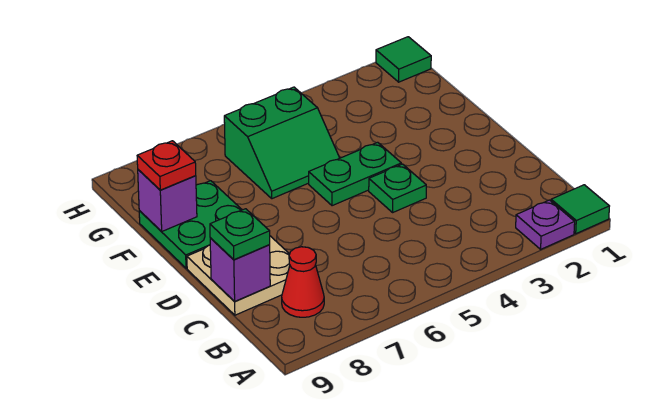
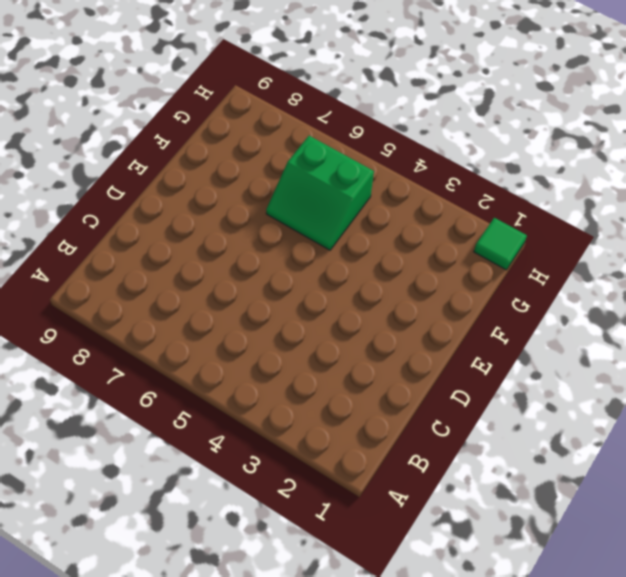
none -> green tile A1 level 1
none -> purple plate A2 level 1
none -> red cone B8 level 1

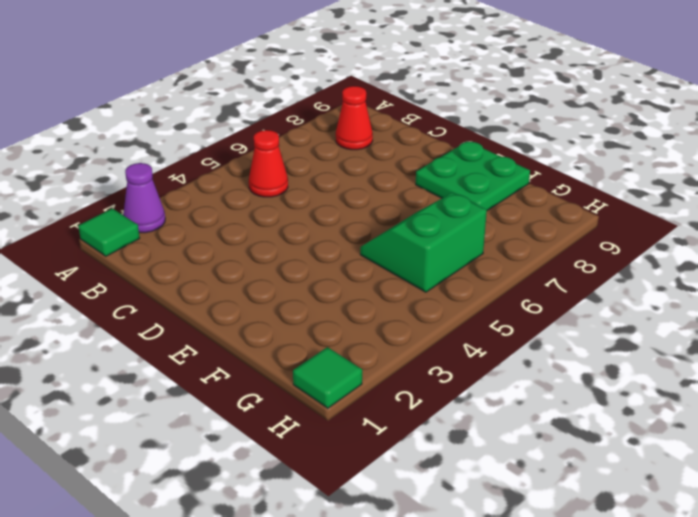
purple cone A2 level 1 -> purple plate A2 level 1
red cone B5 level 1 -> none
none -> tan plate C8:D9 level 1
none -> green plate D4 level 1
none -> green plate E4:E5 level 1

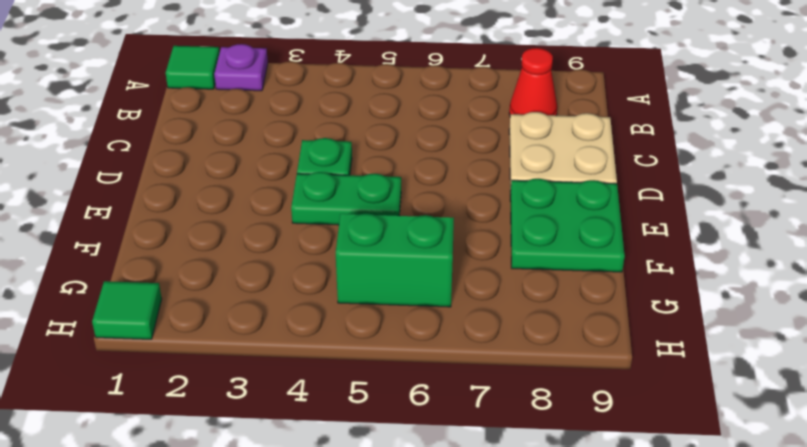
none -> purple brick C9 level 2
none -> purple brick F9 level 2
none -> green plate C9 level 3

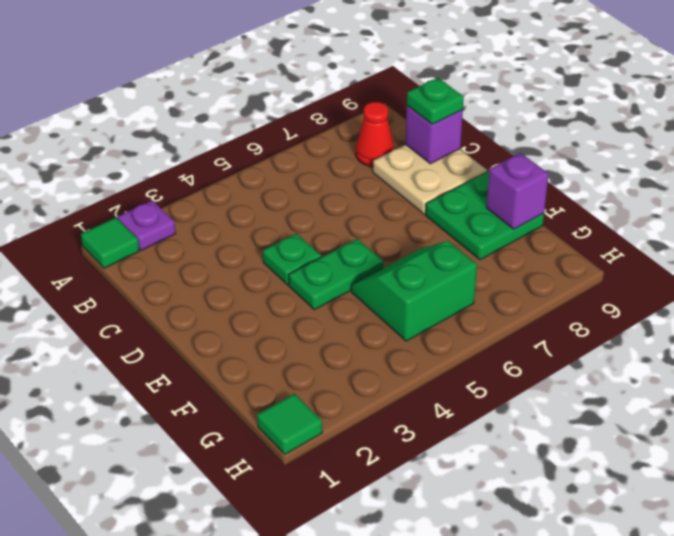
none -> red plate F9 level 3

